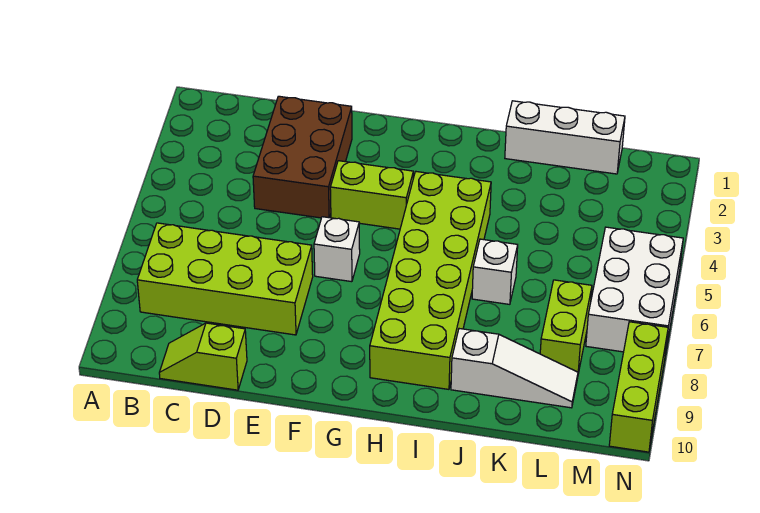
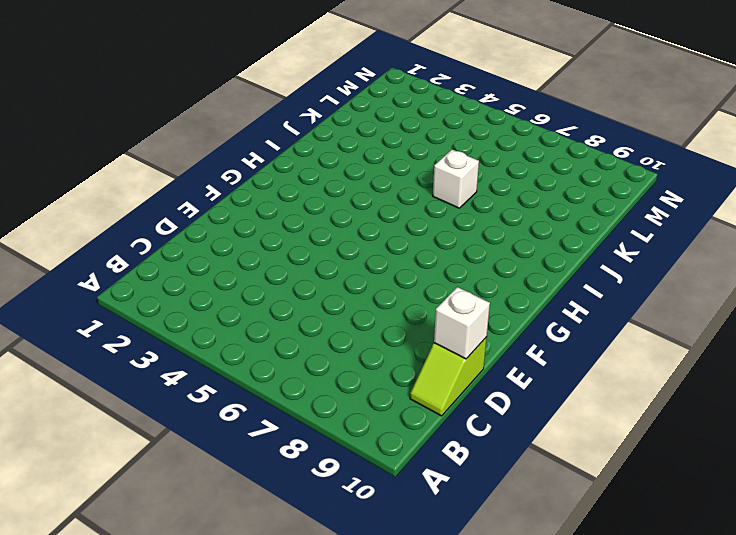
white brick D10 level 2 -> white brick F6 level 1
none -> lime brick B7:E8 level 1
none -> brown brick D2:E4 level 1
none -> lime brick F4:G4 level 1

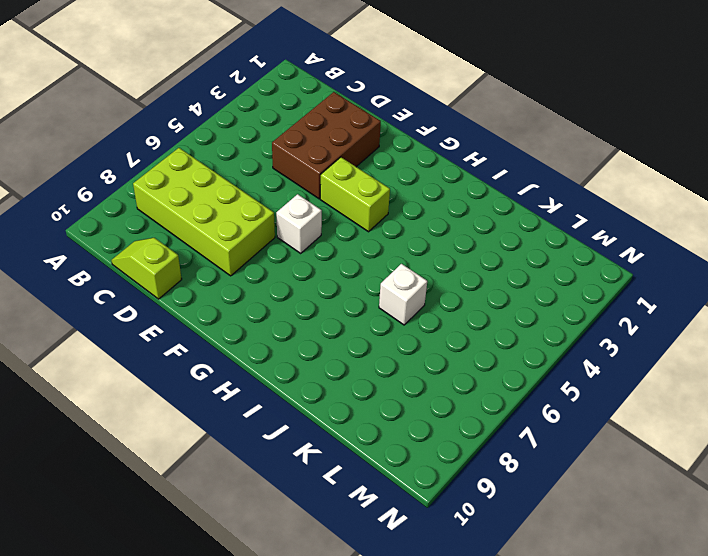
none -> lime brick H4:I9 level 1
none -> white brick J1:L1 level 1
none -> white slope J9:L9 level 1 top J

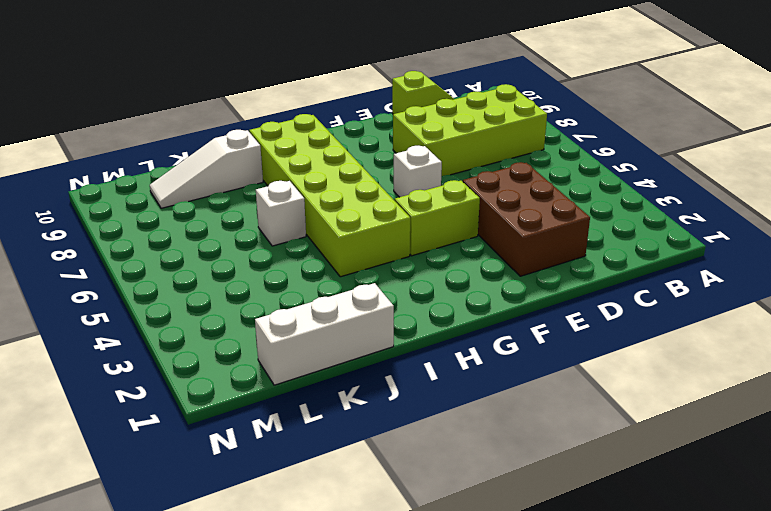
none -> lime brick L7:L8 level 1
none -> white brick M5:N7 level 1
none -> lime brick N8:N10 level 1

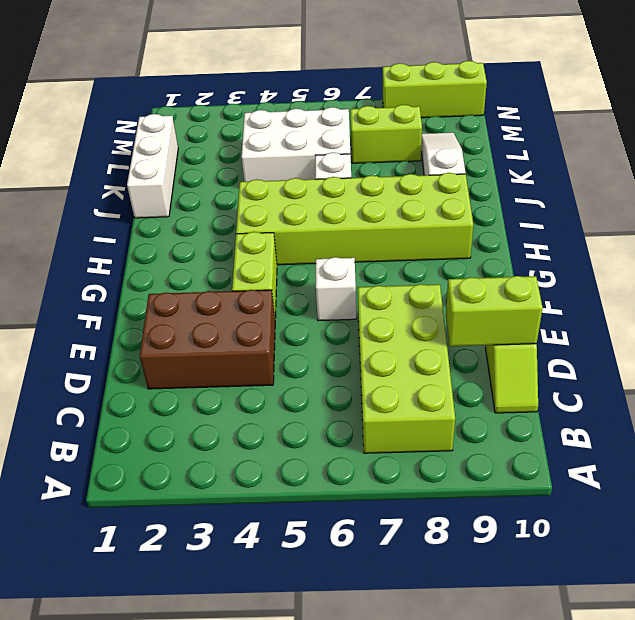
lime brick D9:D10 level 2 -> none
white brick K4:L6 level 1 -> white brick M5:N7 level 1

